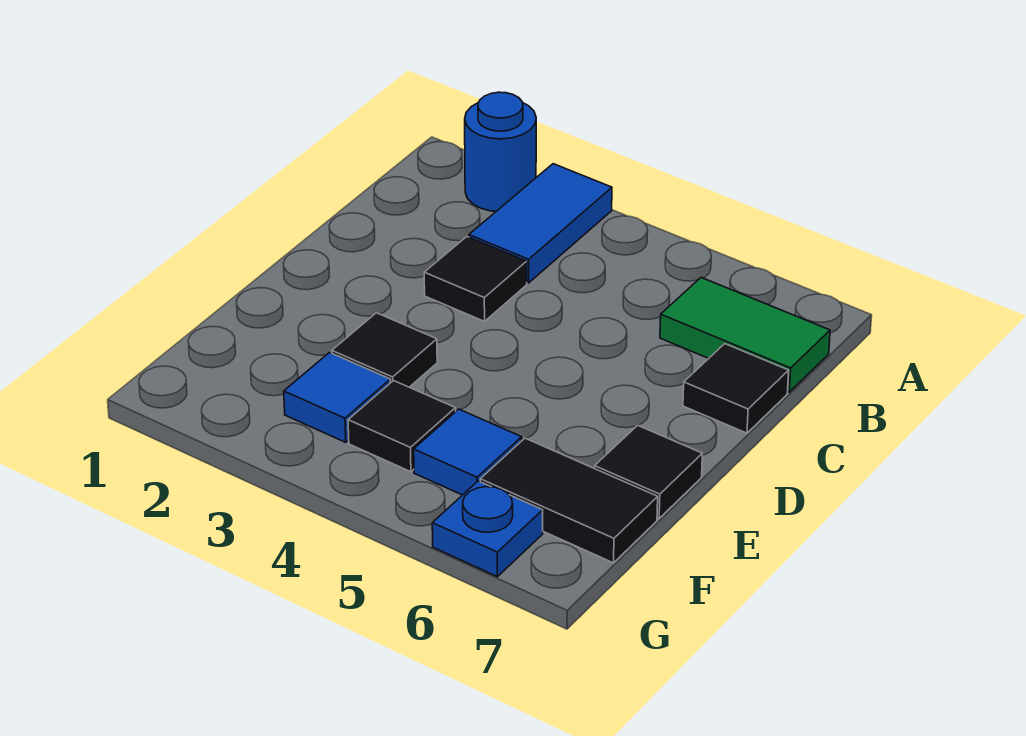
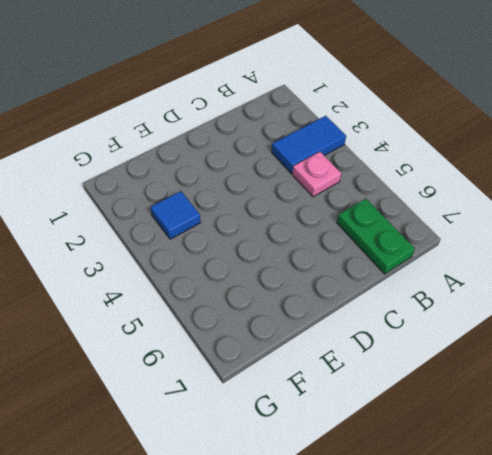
pink plate B4 level 1 -> none
green plate B6:B7 level 1 -> green tile B6:B7 level 1
none -> blue round brick A2 level 1
none -> black tile C3 level 1
none -> black tile C7 level 1

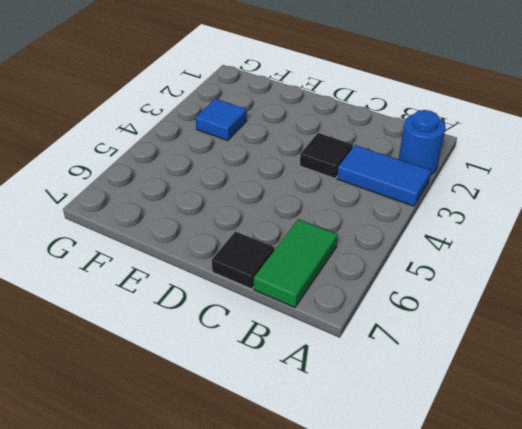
none -> black tile E3 level 1
none -> black tile E7 level 1
none -> black tile F4 level 1

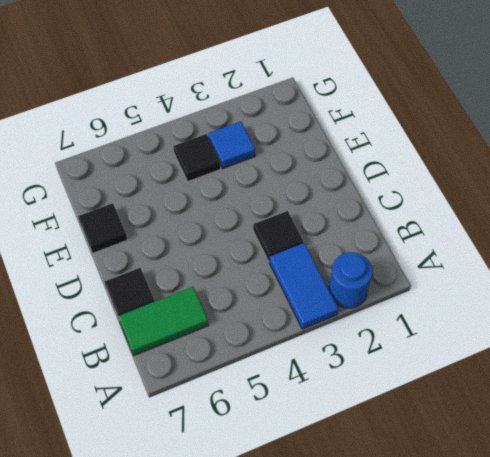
none -> black tile E3 level 1
none -> blue tile F5 level 1
none -> black tile F6:F7 level 1

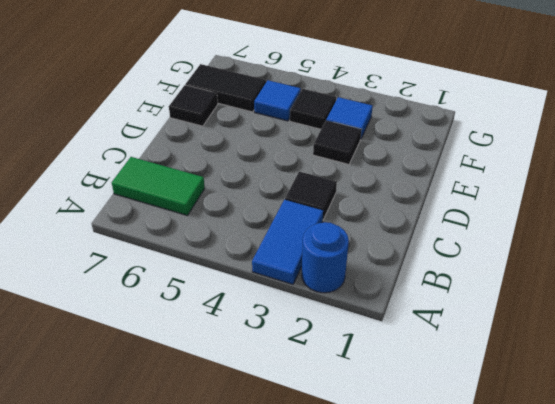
none -> black tile C7 level 1
none -> blue plate G6 level 1

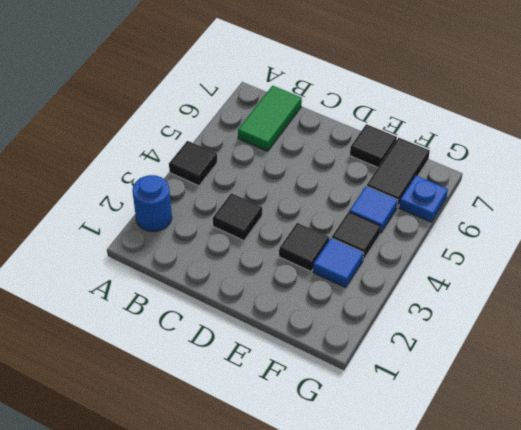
black tile A4 level 1 -> black tile C7 level 1
none -> blue tile A3:B3 level 1

